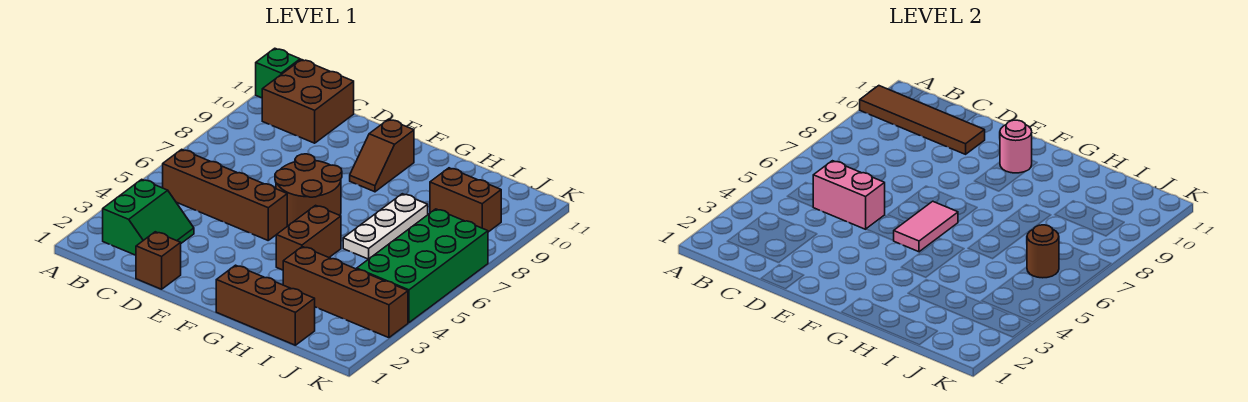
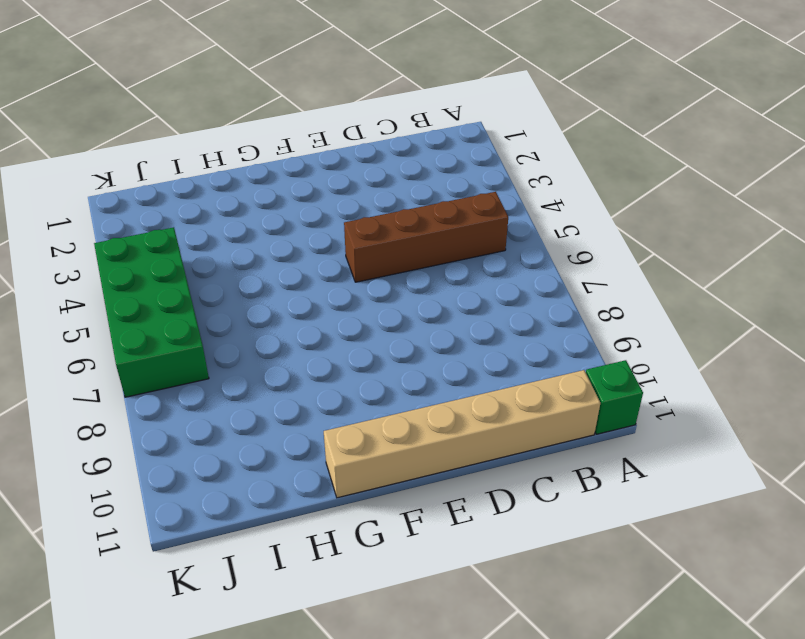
tan brick B11:G11 level 1 -> brown brick B10:C11 level 1
none -> green slope B2:C3 level 1 top B
none -> brown brick D1 level 1
none -> brown round brick E6:F7 level 1

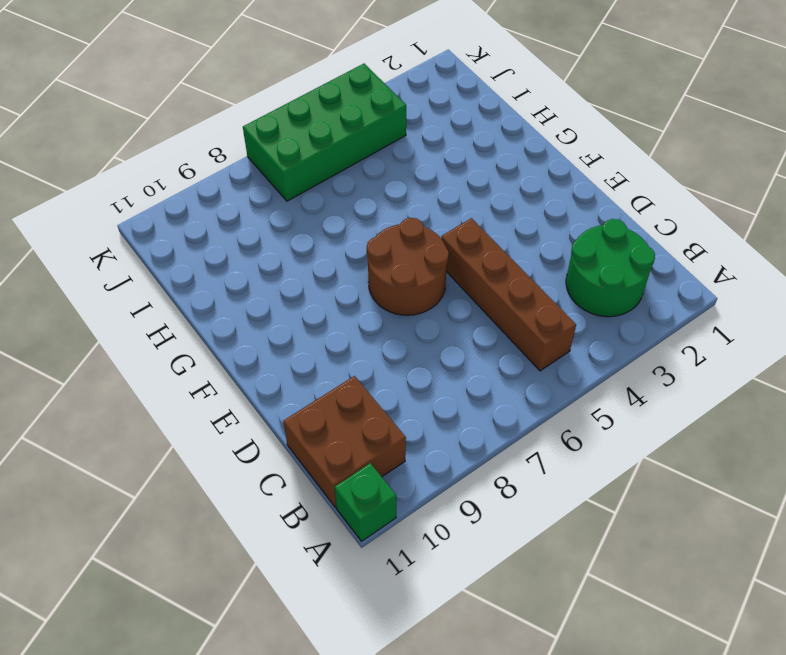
green round brick B2:C3 level 1 -> green slope B2:C3 level 1 top B
none -> brown brick D1 level 1
none -> brown slope F9:F10 level 1 top 10
none -> brown brick G1:I1 level 1

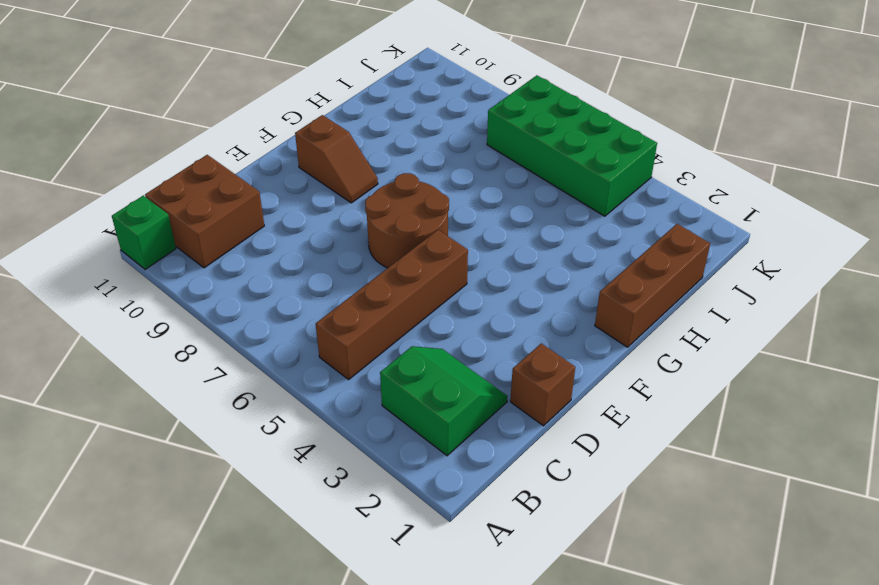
none -> brown brick G4:G5 level 1
none -> brown brick H3:K3 level 1
none -> white plate H6:H8 level 1

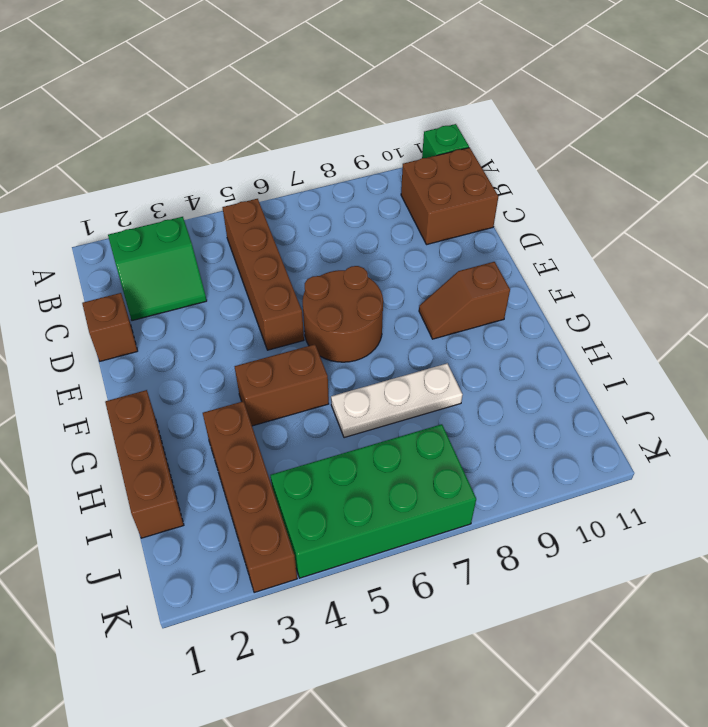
none -> brown brick I9:J9 level 1
none -> brown tile A10:D10 level 2
none -> pink brick C5:D5 level 2

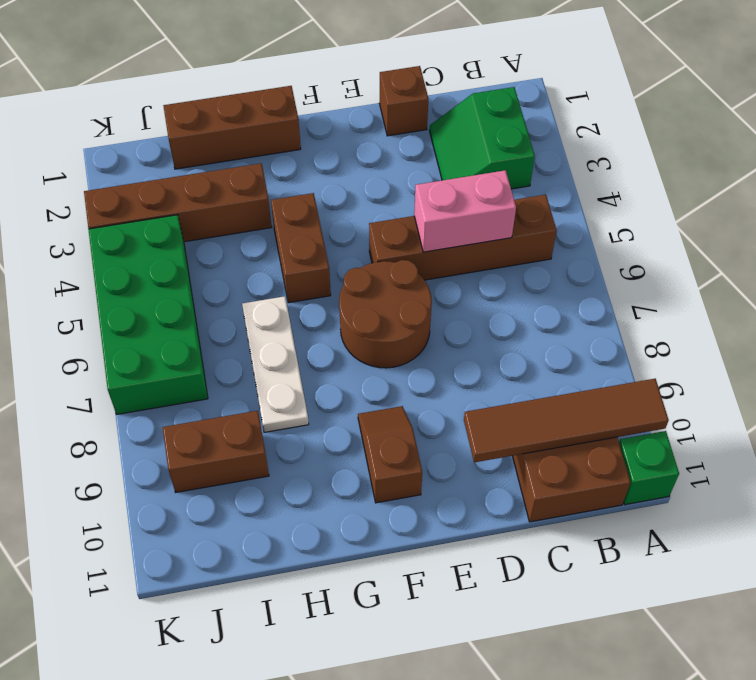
none -> pink tile F5:F6 level 2
none -> pink round brick F10 level 2
none -> brown round brick J6 level 2

